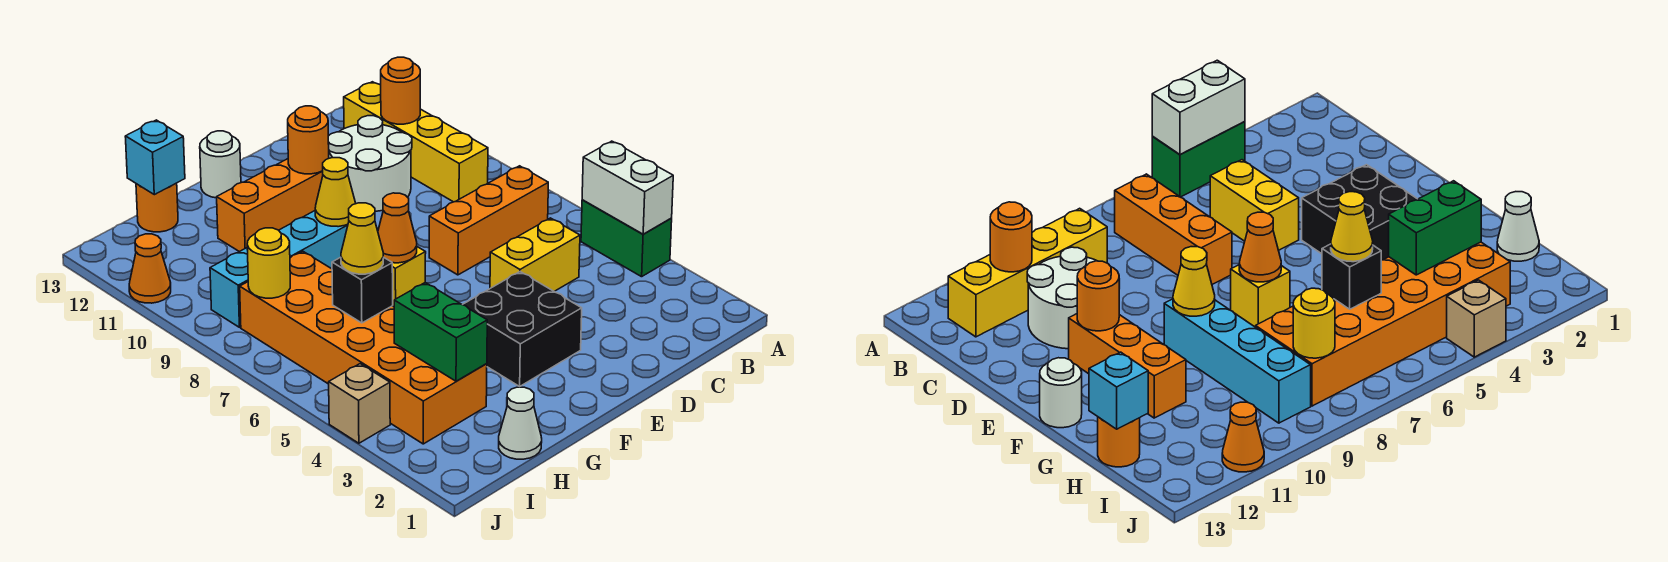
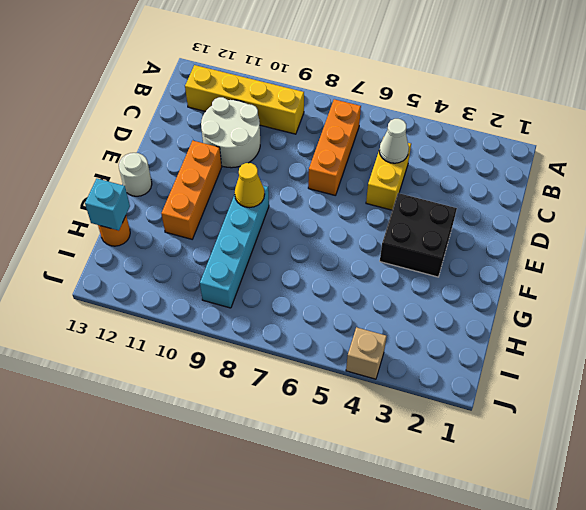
white cone C5 level 2 -> white cone H1 level 1
none -> green brick A4:A5 level 1
none -> yellow brick F7 level 1
none -> orange brick H3:I8 level 1

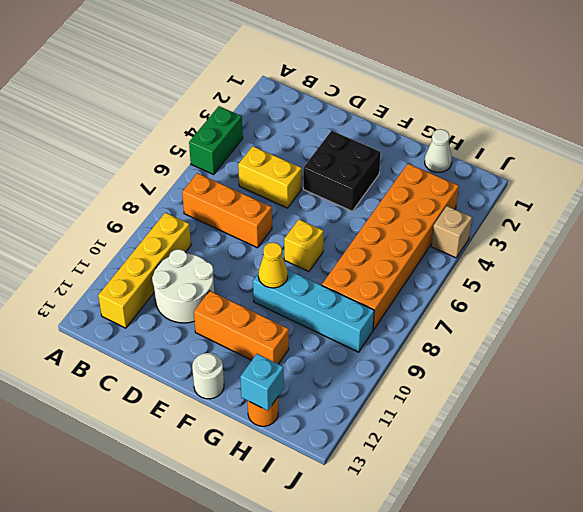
none -> orange cone J11 level 1
none -> white brick A4:A5 level 2
none -> orange round brick B11 level 2

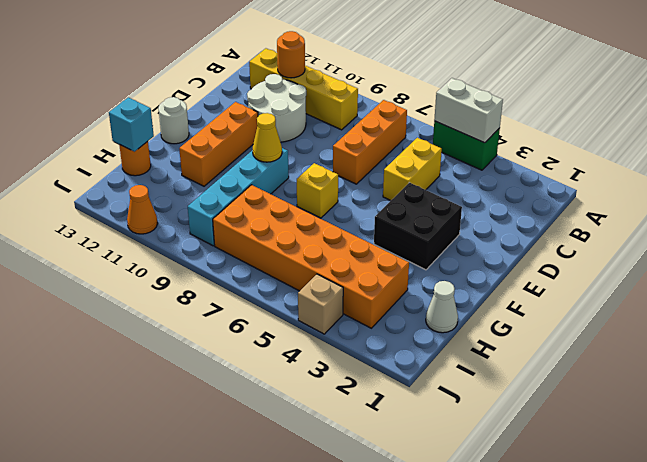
none -> orange round brick E11 level 2
none -> orange cone F7 level 2
none -> green brick H3:H4 level 2

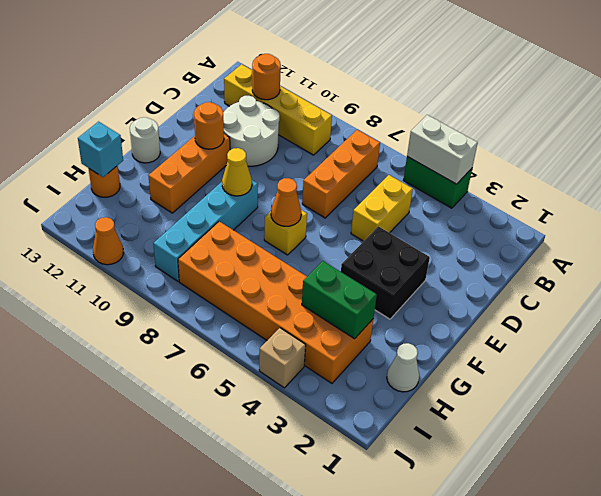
none -> black brick H6 level 2
none -> yellow round brick I8 level 2
none -> yellow cone H6 level 3

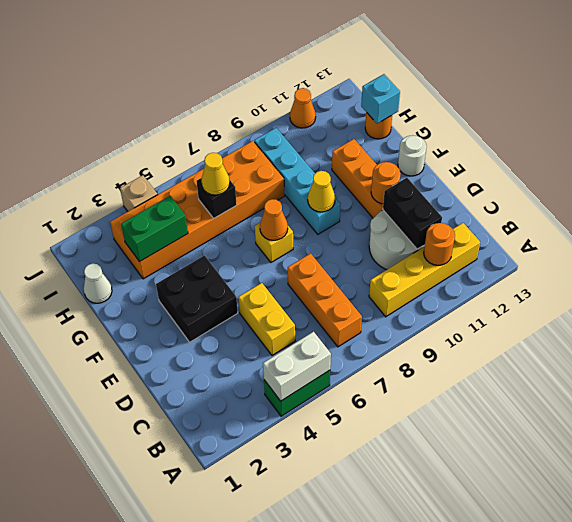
black brick C11:D11 level 2 -> none
none -> yellow round brick I8 level 2

